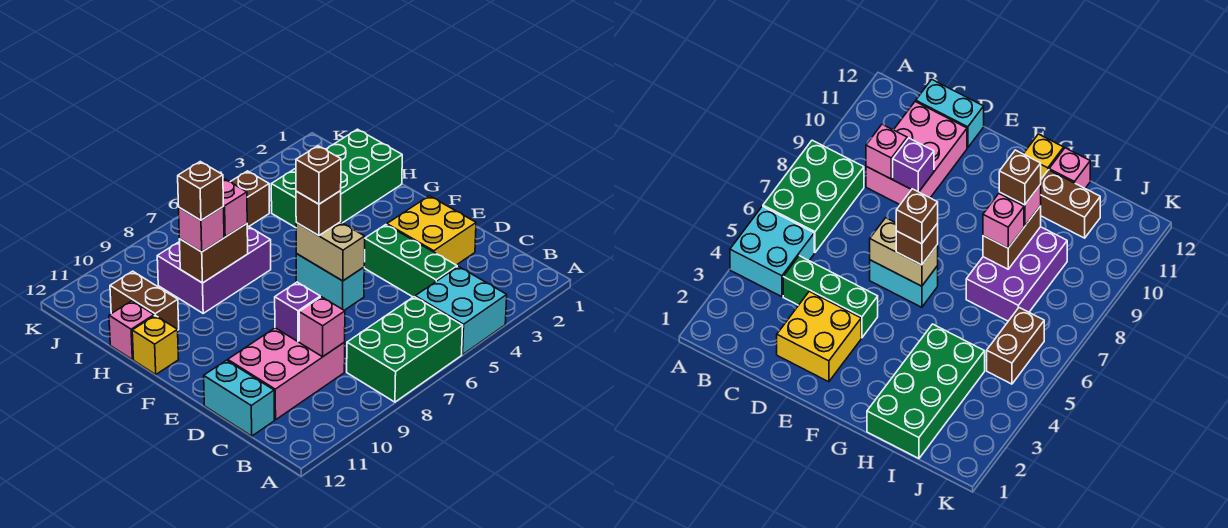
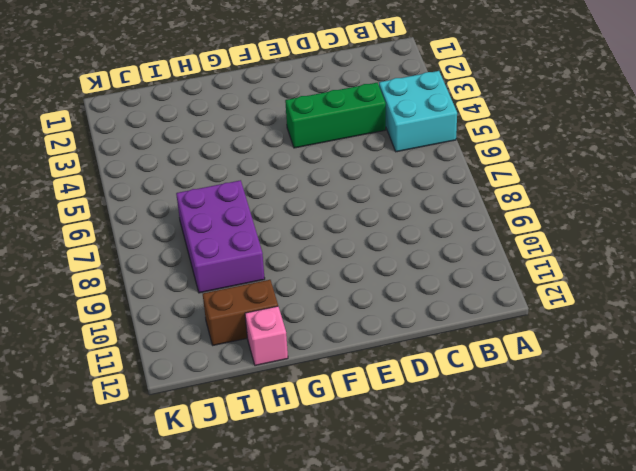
none -> green brick A6:B8 level 1
none -> pink brick C9:D11 level 1
none -> cyan brick C12:D12 level 1

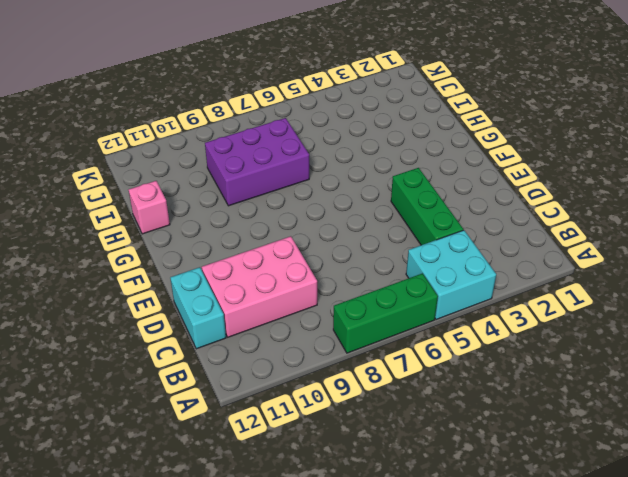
green brick A6:A8 level 1 -> green brick A6:B8 level 1
none -> yellow brick D2:E3 level 1
none -> cyan brick E6:F6 level 1
none -> yellow brick G12 level 1

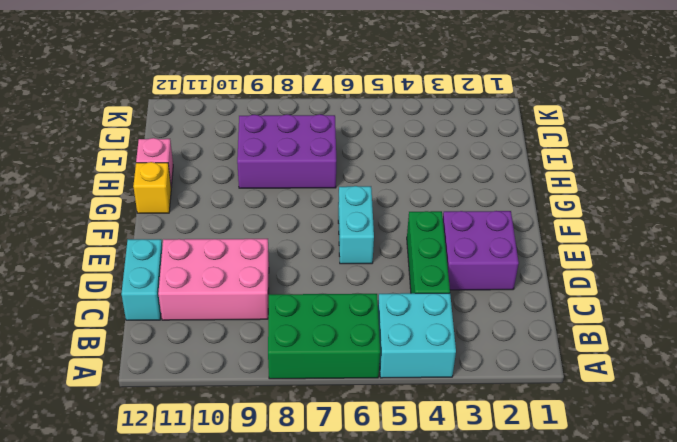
purple brick D2:E3 level 1 -> yellow brick D2:E3 level 1
none -> green brick H1:I4 level 1
none -> brown brick H11:I11 level 1
none -> brown brick J5:J6 level 1

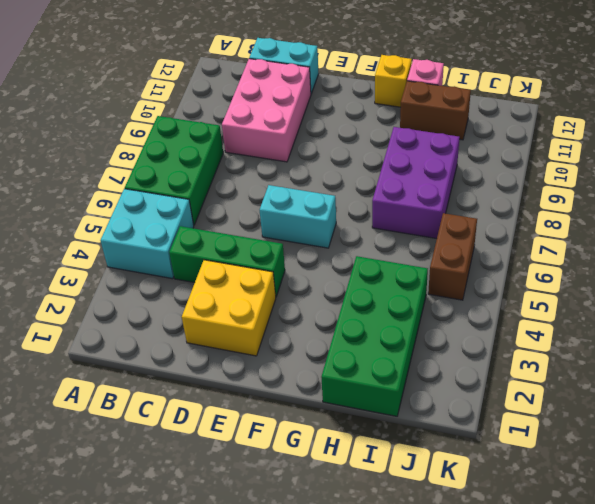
none -> pink brick C9 level 2
none -> purple brick D9 level 2
none -> tan brick E6:F6 level 2

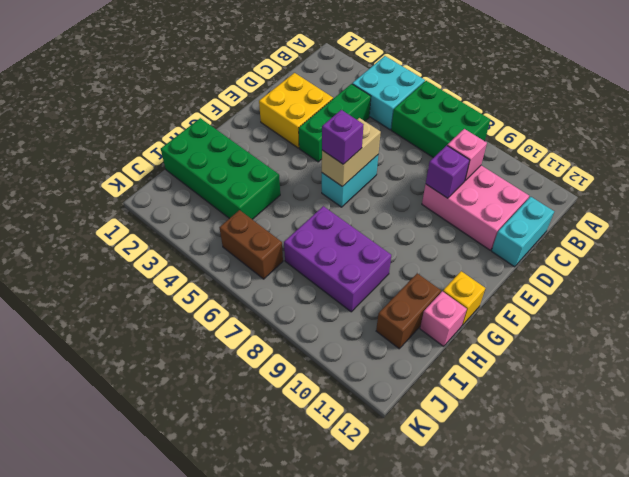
purple brick F6 level 3 -> brown brick F6 level 3
none -> brown brick H8:H9 level 2
none -> pink brick H8 level 3
none -> pink brick H9 level 3

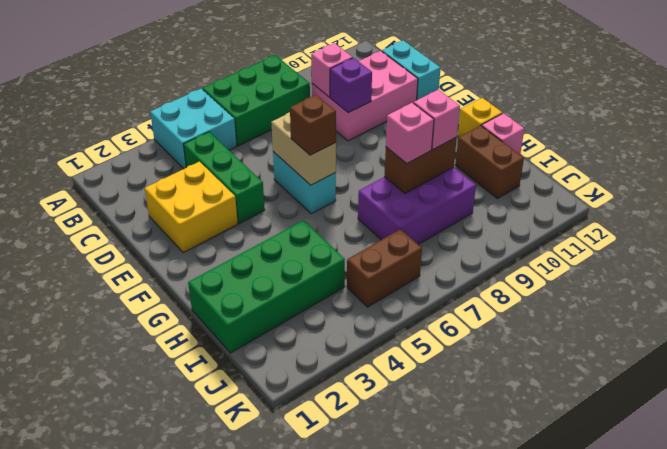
none -> brown brick F6 level 4
none -> brown brick H9 level 4

